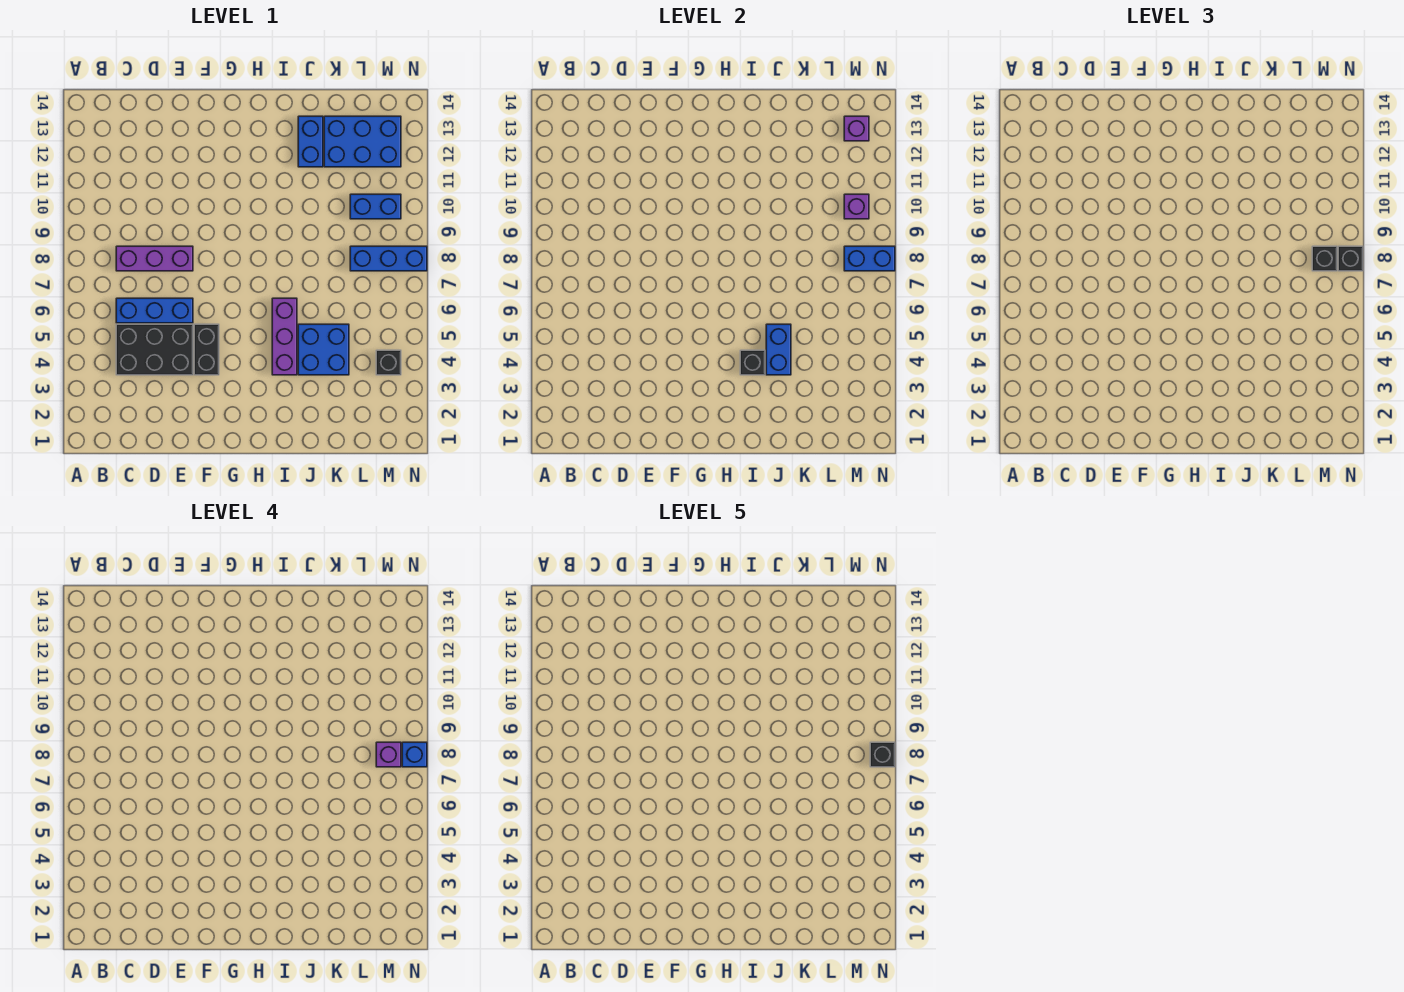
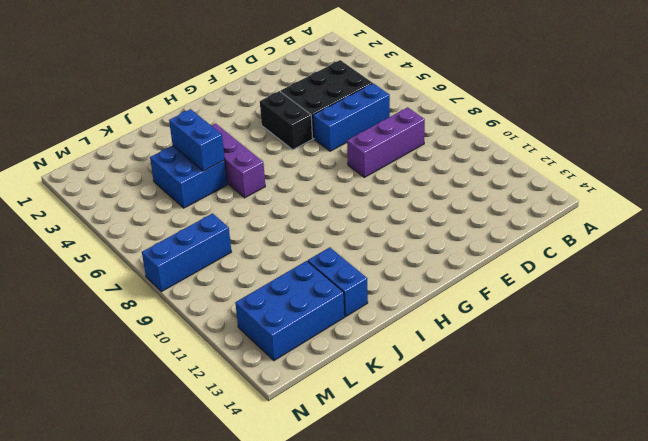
none -> blue brick L10:M10 level 1
none -> black brick M4 level 1
none -> black brick I4 level 2

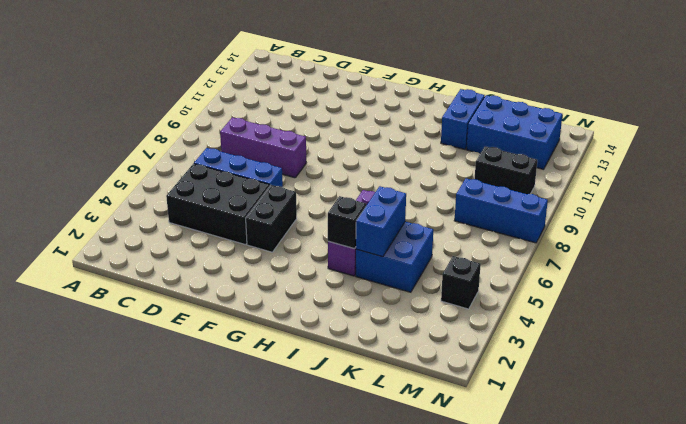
black brick L10:M10 level 1 -> blue brick L10:M10 level 1
none -> blue brick M8:N8 level 2
none -> purple brick M10 level 2
none -> purple brick M13 level 2

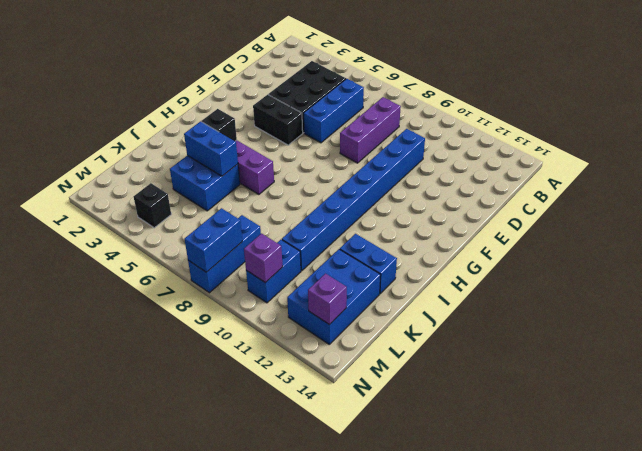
blue brick D10:K10 level 1 -> none
none -> black brick M8 level 3
none -> black brick N8 level 3
none -> purple brick M8 level 4

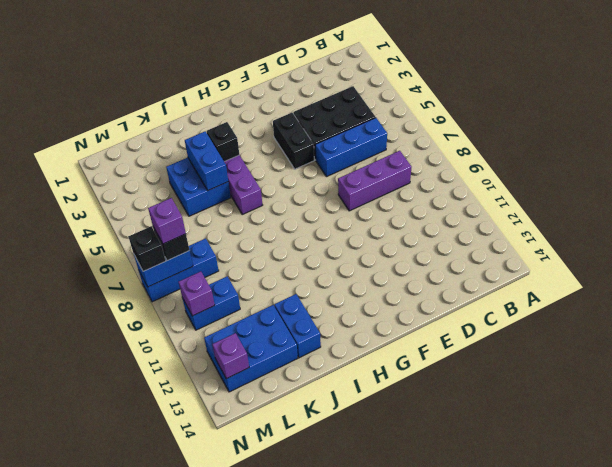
none -> black brick M4 level 1
none -> blue brick N8 level 4
none -> black brick N8 level 5

